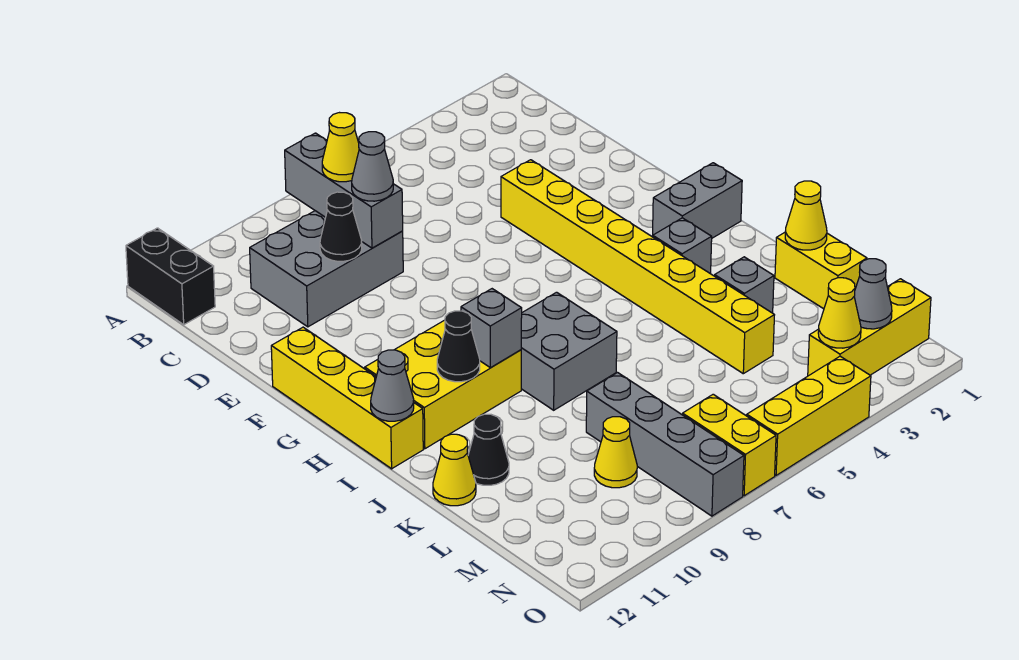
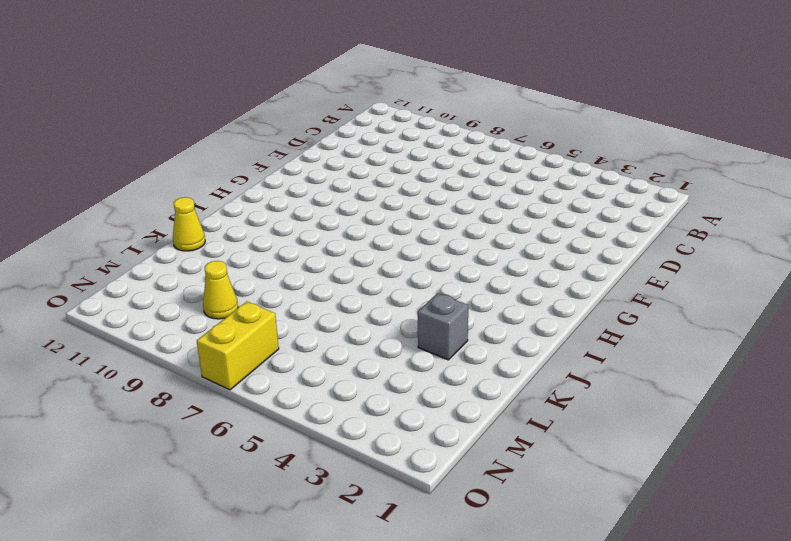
none -> black brick A12:B12 level 1
none -> grey brick C8:D10 level 1
none -> yellow brick E4:L4 level 1

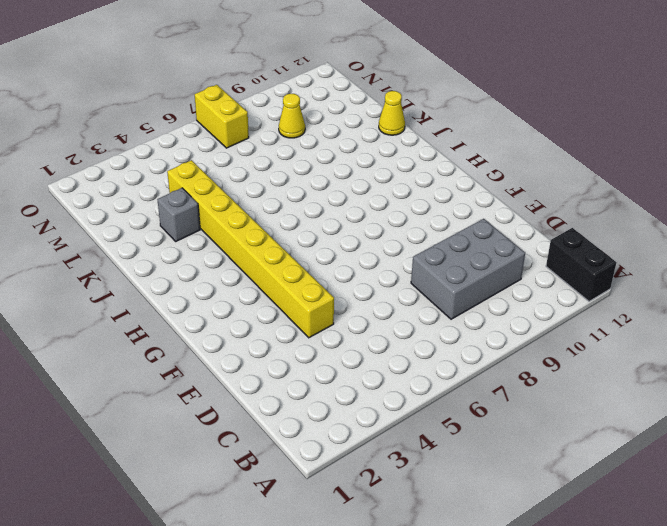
none -> yellow brick F12:I12 level 1
none -> grey brick H1:H2 level 1
none -> yellow brick H9:I11 level 1

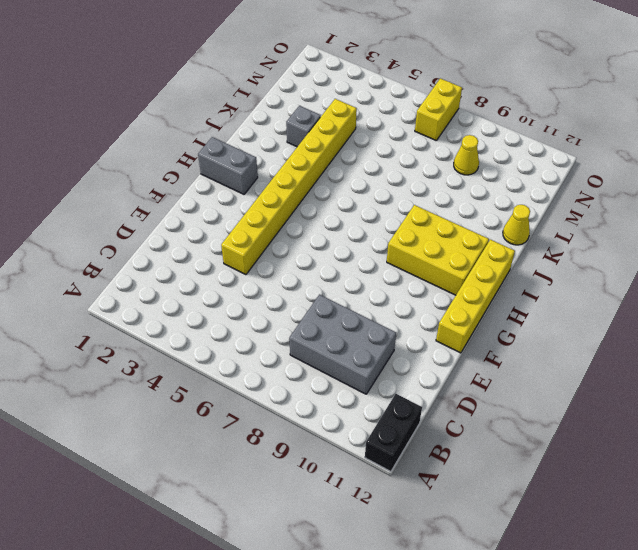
none -> grey brick I3 level 1
none -> grey brick I7:J8 level 1
none -> yellow brick K1:L1 level 1

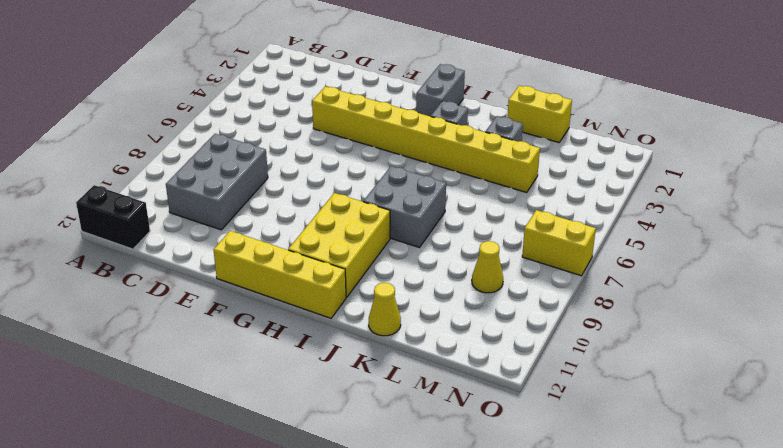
none -> black cone K11 level 1
none -> grey brick L8:O8 level 1
none -> yellow brick N1:N3 level 1

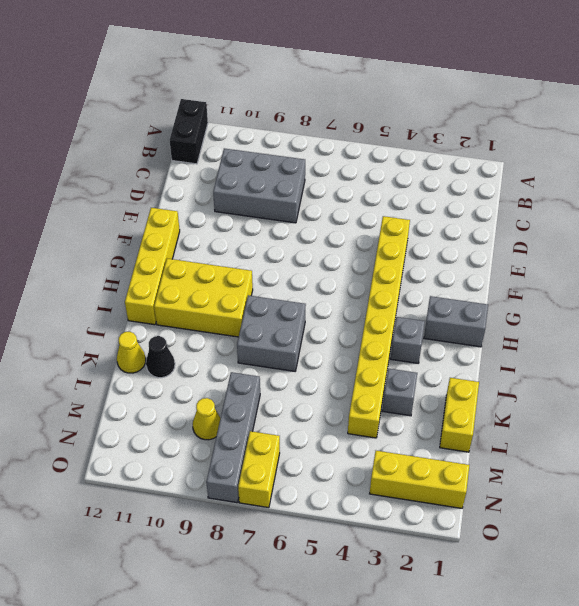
none -> yellow brick O4:O6 level 1
none -> grey brick B8:D8 level 2
none -> black cone D9 level 2

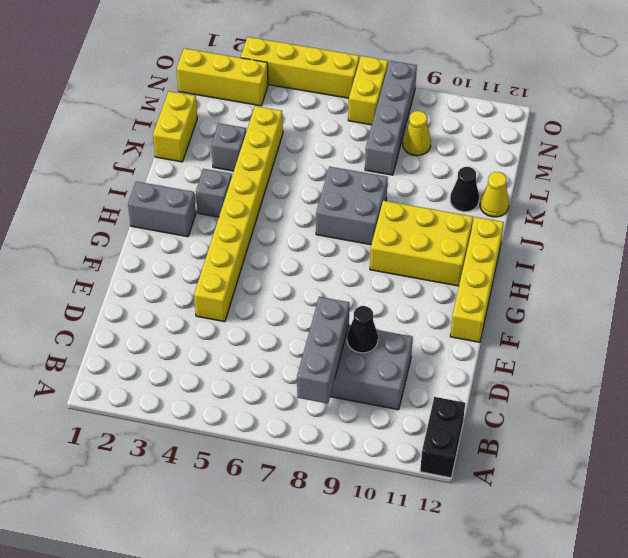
yellow brick O3:O6 level 1 -> yellow brick O4:O6 level 1
none -> grey brick I9 level 2
none -> black cone I10 level 2
none -> grey cone I12 level 2

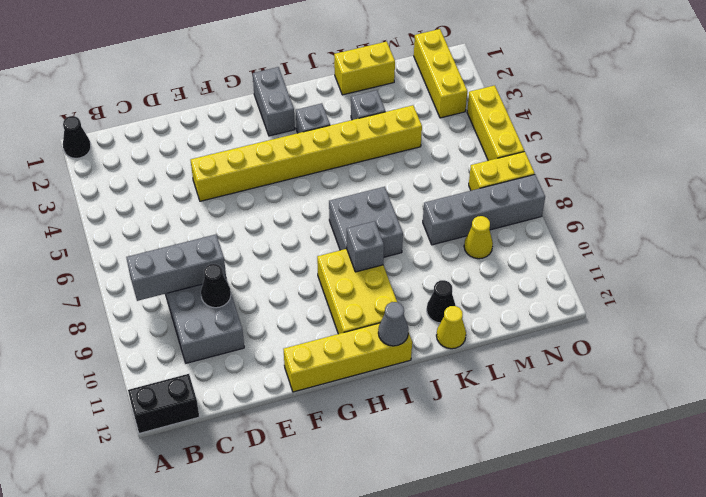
black cone A1 level 1 -> black cone I10 level 2
none -> yellow cone K1 level 2
none -> grey cone N2 level 2
none -> yellow cone N3 level 2

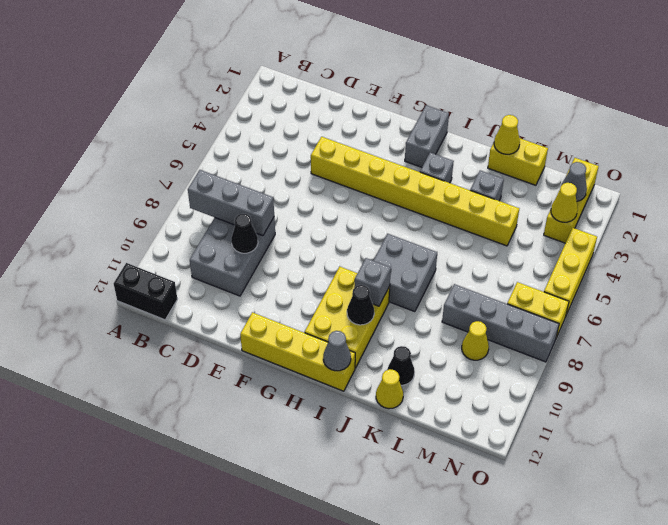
none -> yellow cone C8 level 3
none -> grey cone D8 level 3

